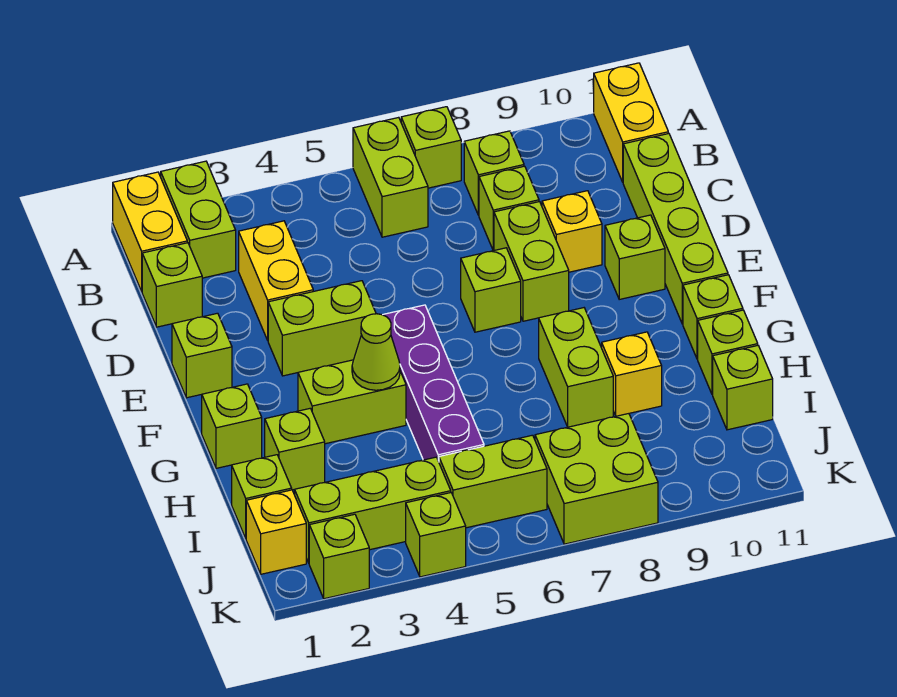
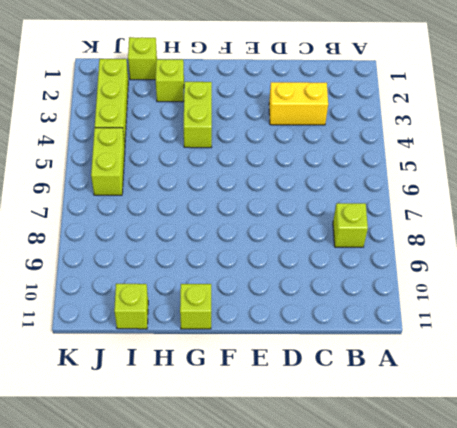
none -> yellow brick A1:B1 level 1
none -> lime brick A2:B2 level 1
none -> lime brick A6:B6 level 1
none -> lime brick A7 level 1

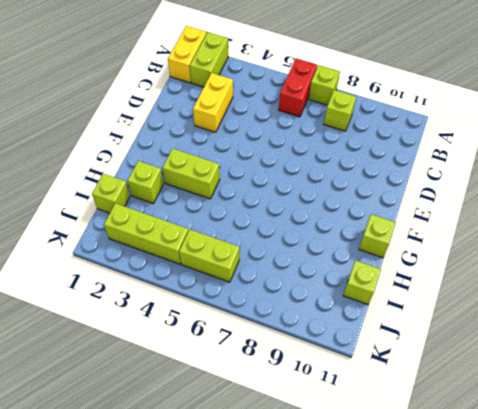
red brick A6:B6 level 1 -> lime brick A6:B6 level 1
none -> yellow brick A11:B11 level 1
none -> lime brick C1 level 1
none -> lime brick C8 level 1
none -> lime brick C11:F11 level 1

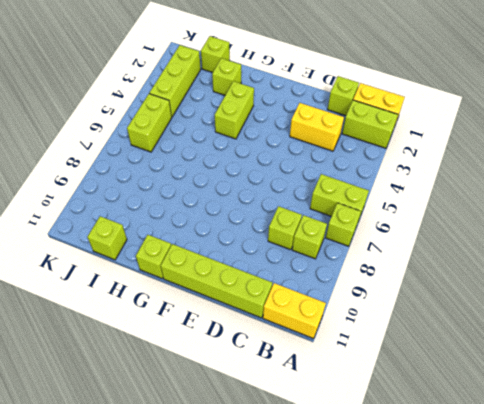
none -> lime brick D8:E8 level 1
none -> yellow brick D9 level 1
none -> lime brick E1 level 1
none -> lime brick E3:E4 level 1

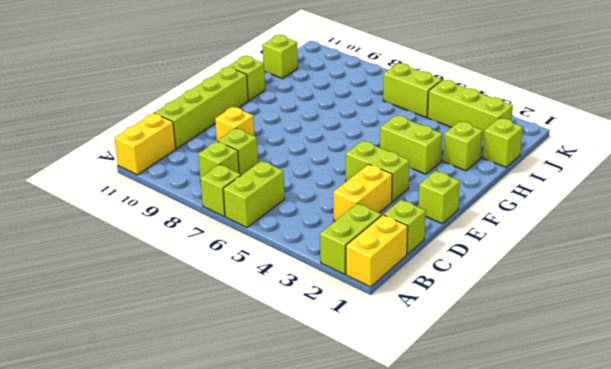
none -> lime brick D8:E8 level 1
none -> lime brick E7 level 1
none -> lime brick E10 level 1
none -> purple brick F5:I5 level 1

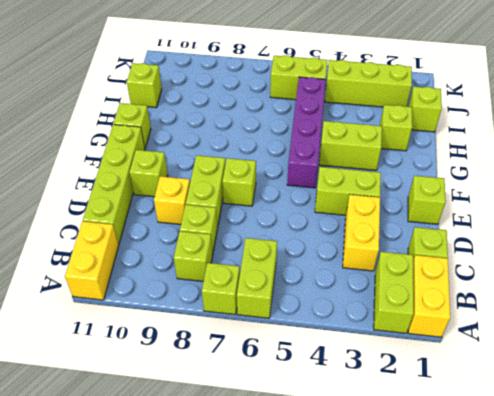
none -> lime brick G1 level 1
none -> lime brick G8:H8 level 1
none -> yellow brick H9 level 1
none -> lime brick H11 level 1

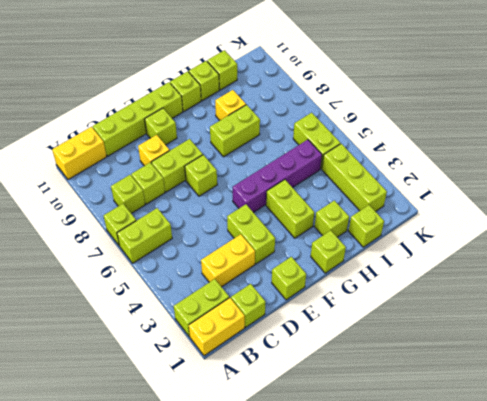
none -> yellow brick J1 level 1
none -> lime brick J7:K8 level 1
none -> lime brick K2 level 1
none -> lime brick K4 level 1

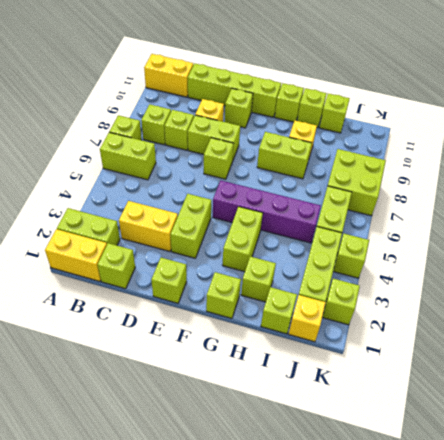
none -> lime cone G4 level 2

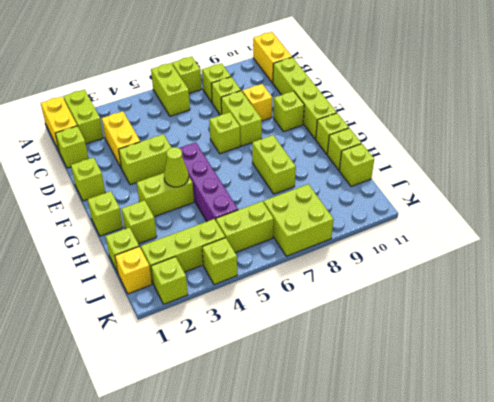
none -> yellow brick H9 level 1

